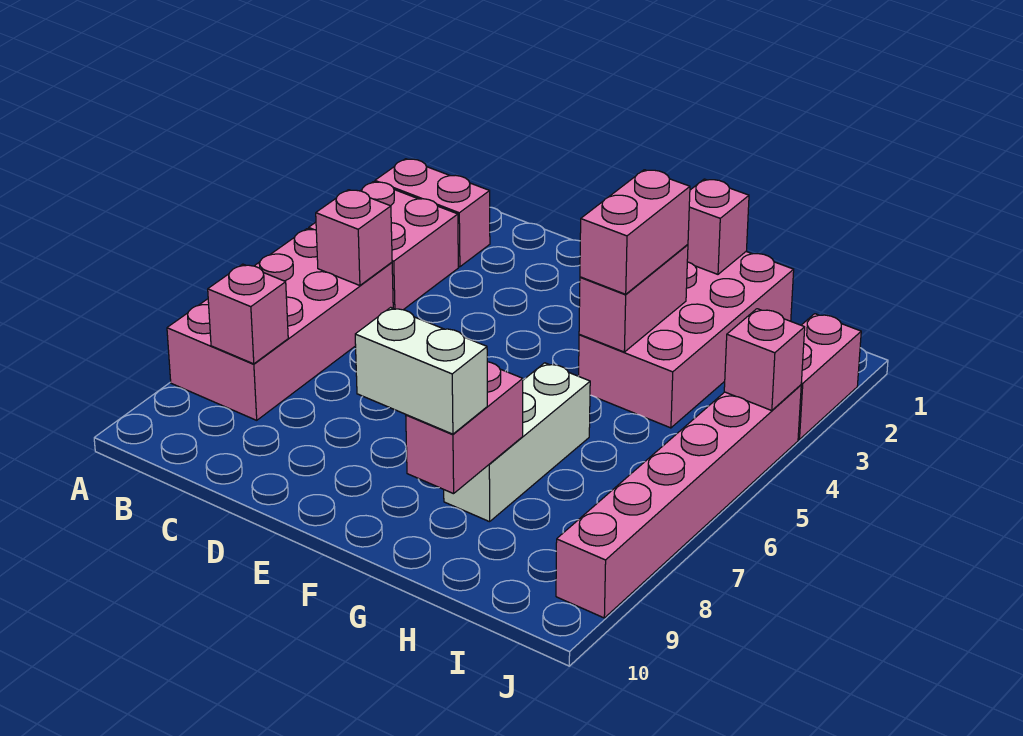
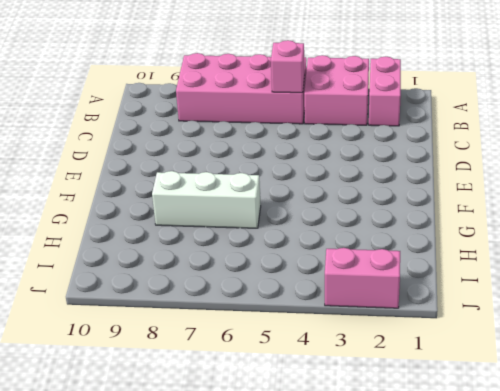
none -> pink brick G1:H4 level 1
none -> pink brick J4:J9 level 1
none -> pink brick B8 level 2

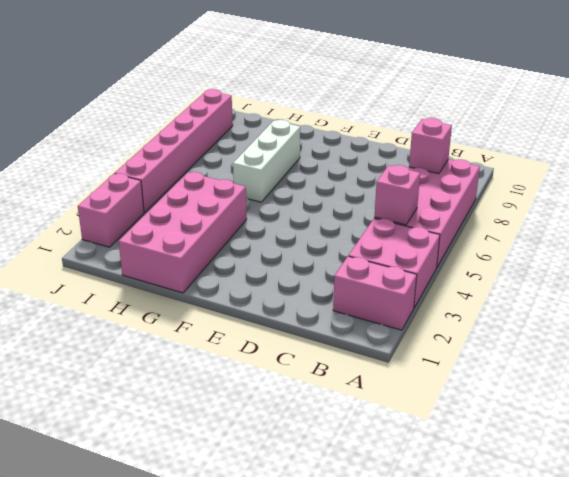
none -> pink brick G1 level 2
none -> pink brick G3:G4 level 2
none -> pink brick G8:G9 level 2

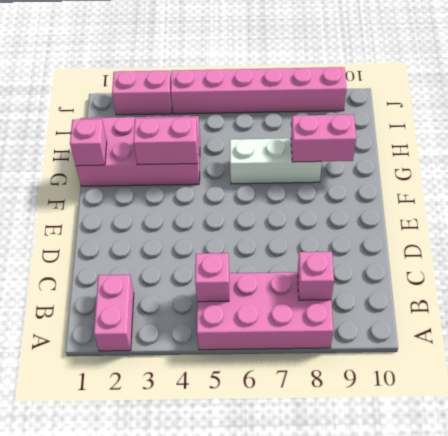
none -> pink brick A3:B4 level 1
none -> pink brick J4 level 2
none -> white brick F9:G9 level 3

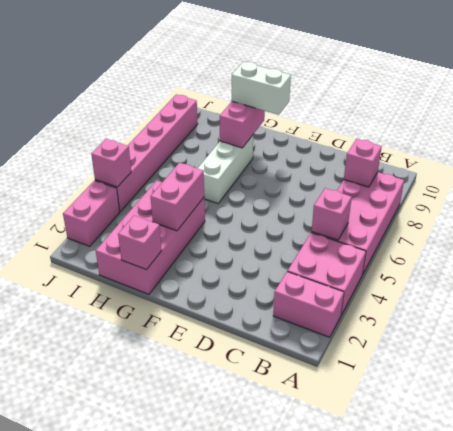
none -> pink brick G3:G4 level 3

